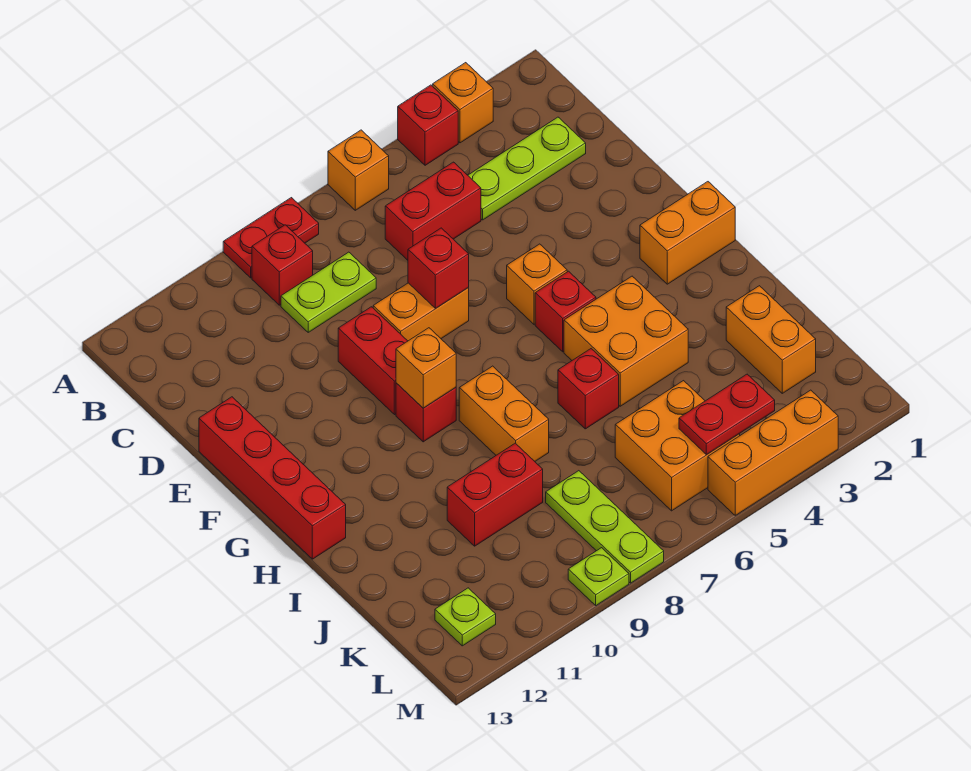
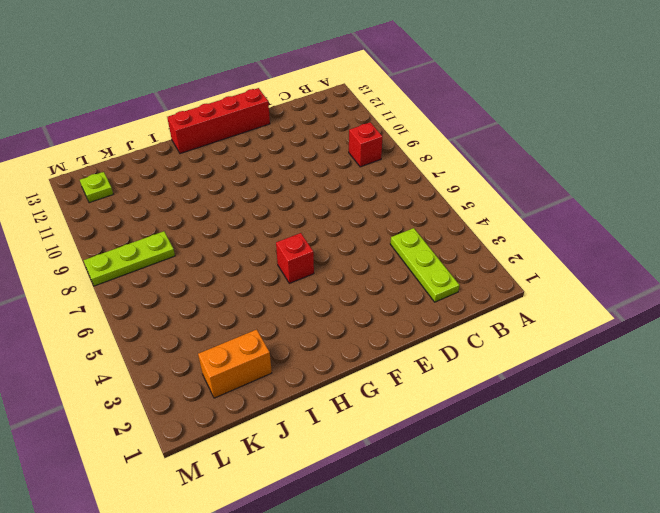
none -> orange brick A3 level 1
none -> red brick A4 level 1
none -> orange brick A6 level 1

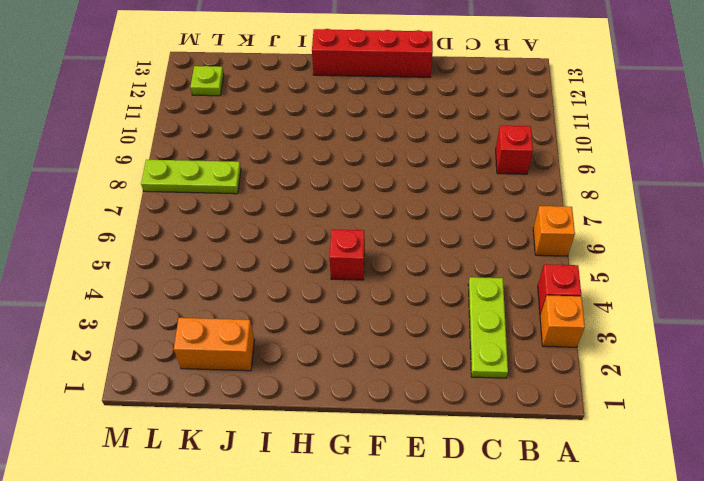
none -> red plate A8:A9 level 1
none -> red brick C5:C6 level 1
none -> lime plate C8:C9 level 1

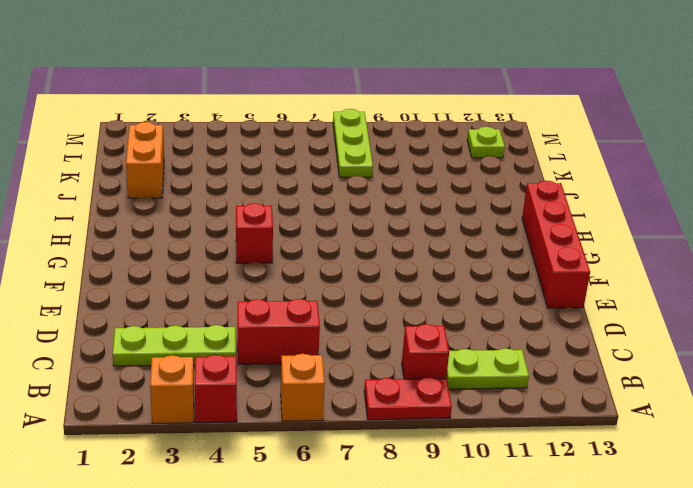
lime plate B10:B11 level 1 -> lime plate C8:C9 level 1
none -> orange brick E7:E8 level 1
none -> red brick E9:F9 level 1
none -> orange brick F5 level 1

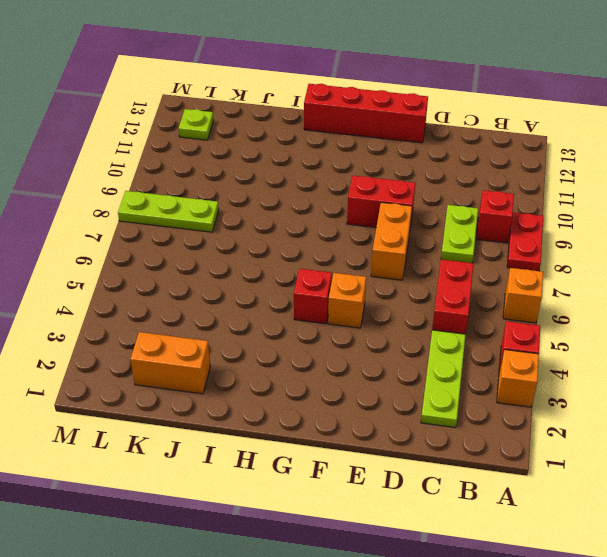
none -> orange brick G1:G2 level 1
none -> red brick G9 level 1
none -> orange brick H4:I5 level 1

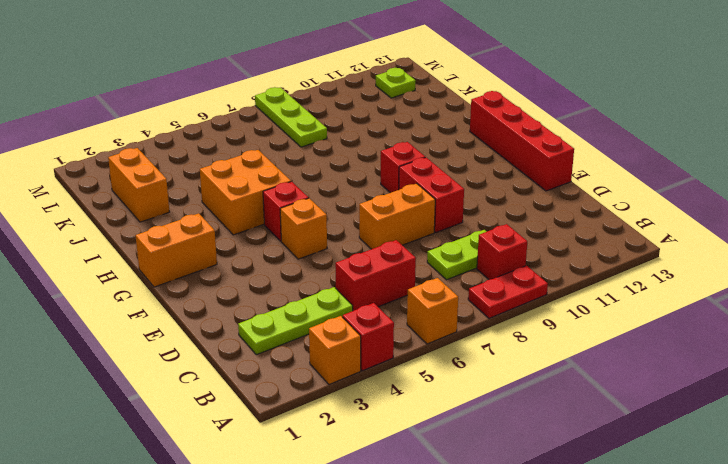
none -> orange brick H8:I8 level 1
none -> red brick I6 level 1
none -> red brick J9:J10 level 1

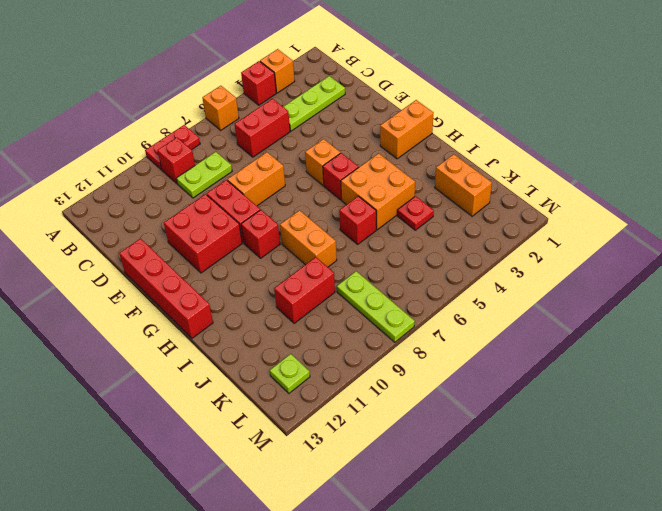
red brick E10:F11 level 1 -> none
red plate J4 level 1 -> none
none -> orange brick K5:L6 level 1
none -> orange brick M3:M5 level 1
none -> lime plate M9 level 1

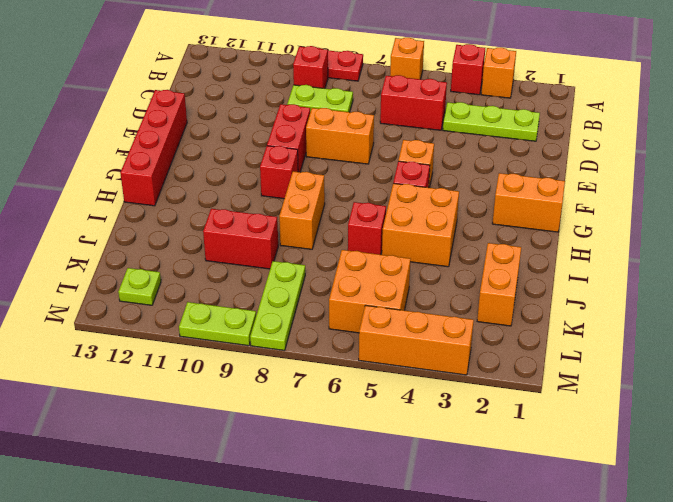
lime plate M9:M10 level 1 -> lime plate M9 level 1
none -> red brick E7 level 2
none -> orange brick G9 level 2
none -> red plate L4:L5 level 2

